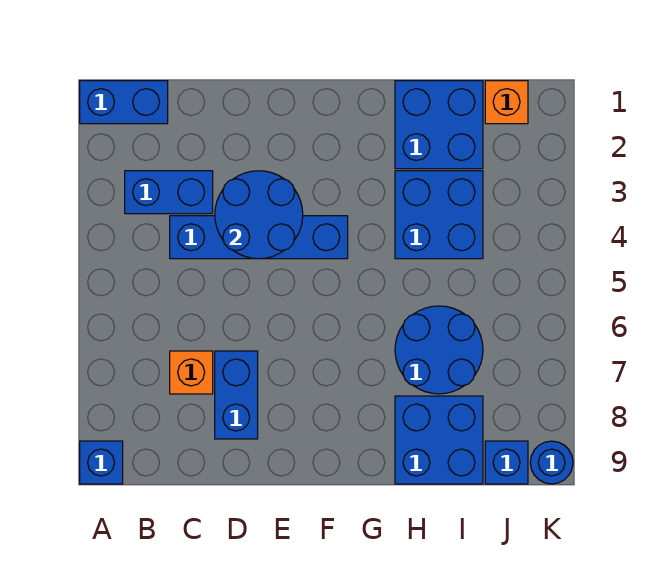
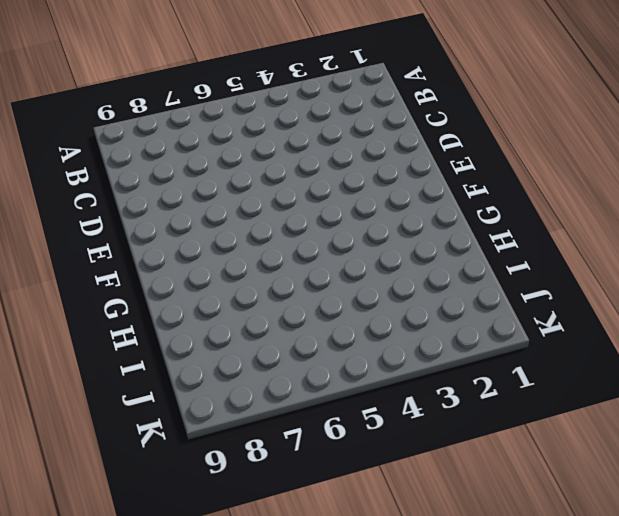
none -> blue brick A1:B1 level 1
none -> blue brick A9 level 1
none -> blue brick B3:C3 level 1

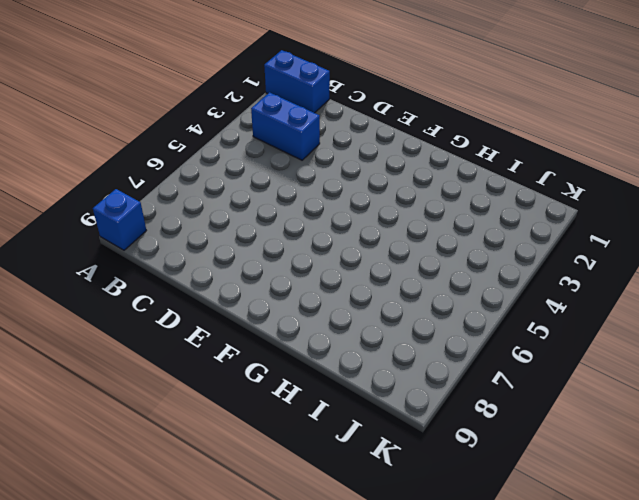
none -> blue brick C4:F4 level 1
none -> orange brick C7 level 1
none -> blue brick D7:D8 level 1

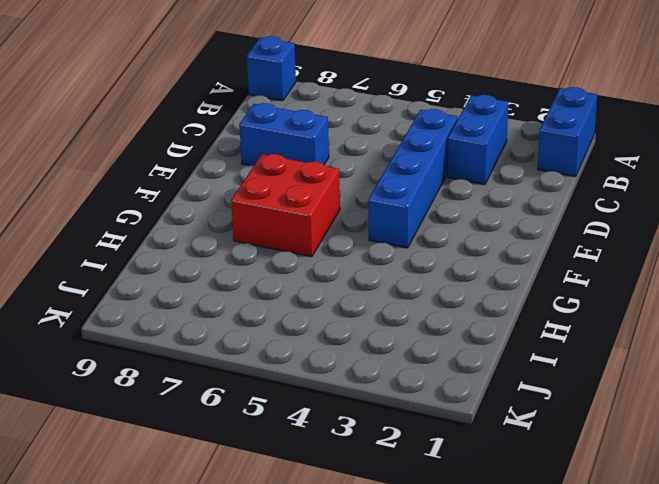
red brick F6:G7 level 1 -> none
none -> orange brick C7 level 1
none -> blue brick H1:I2 level 1
none -> blue brick H3:I4 level 1

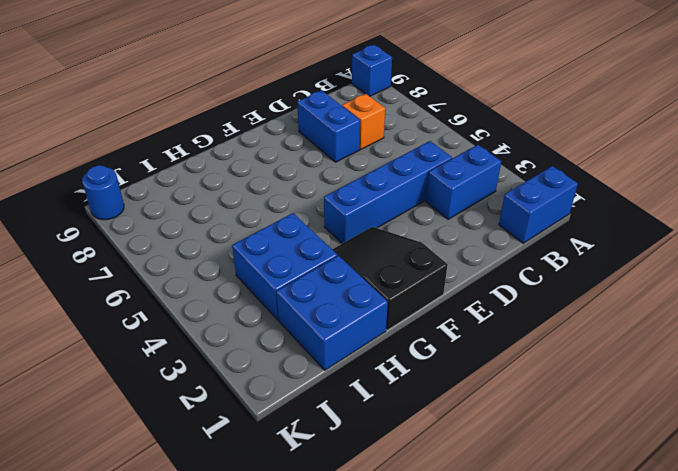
black slope F1:G3 level 1 top 1 -> none
none -> blue round brick H6:I7 level 1
none -> blue brick H8:I9 level 1
none -> orange brick J1 level 1

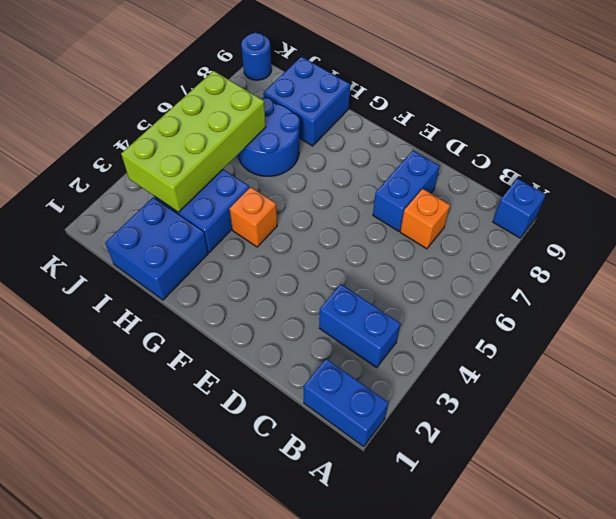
orange brick G4 level 1 -> orange brick J1 level 1
lime brick I3:J6 level 2 -> none
none -> blue brick C4:F4 level 1
none -> blue brick J9 level 1
none -> blue round brick D3:E4 level 2

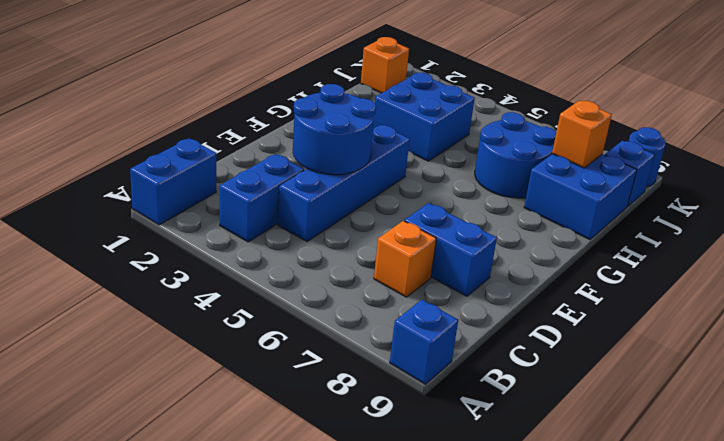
orange brick I8 level 2 -> none
none -> blue brick H1:I2 level 1

